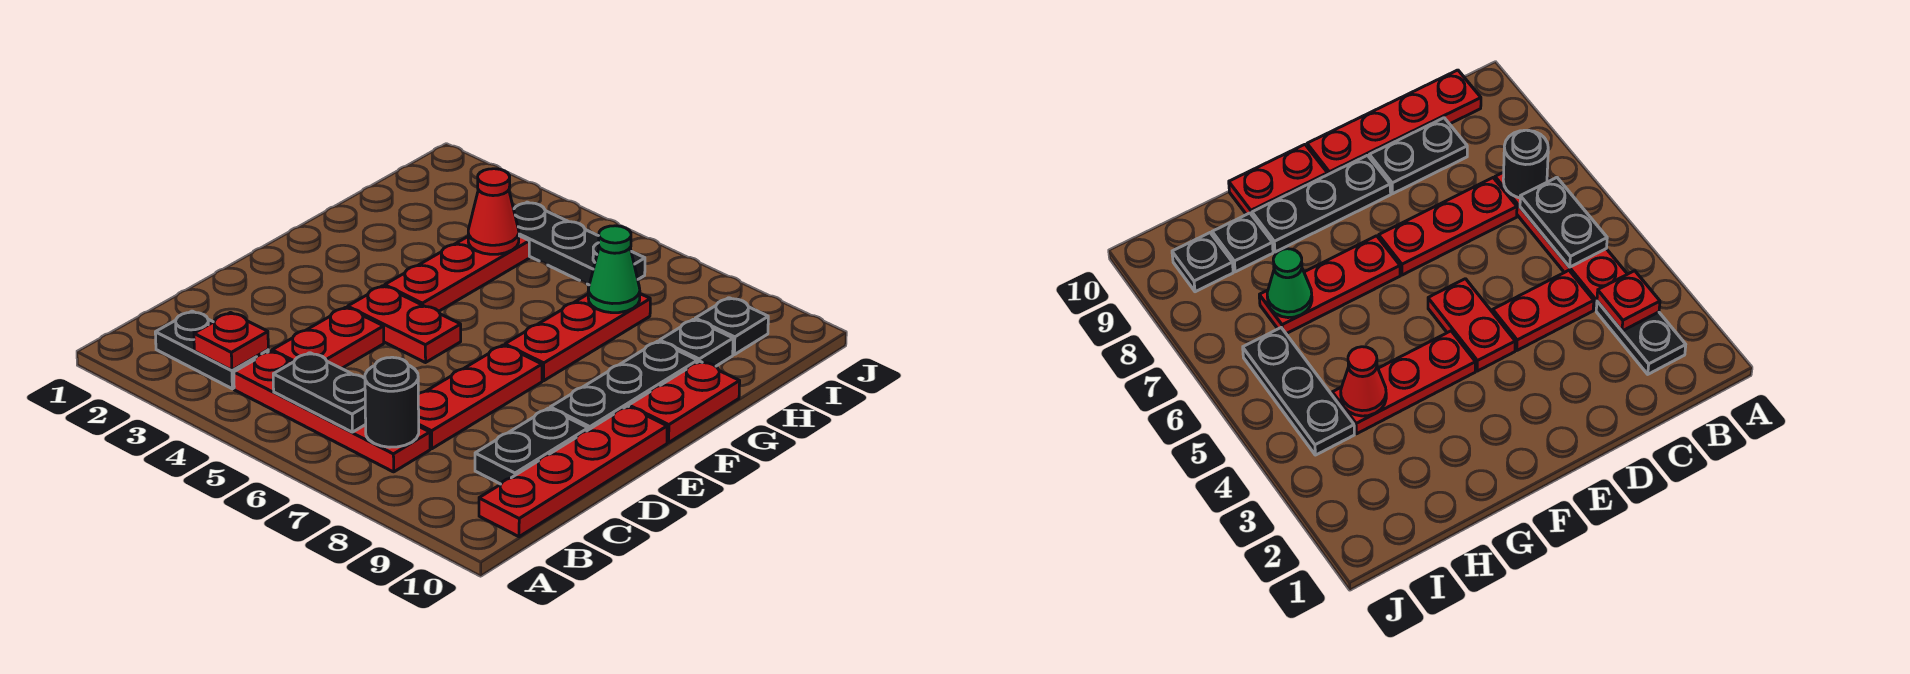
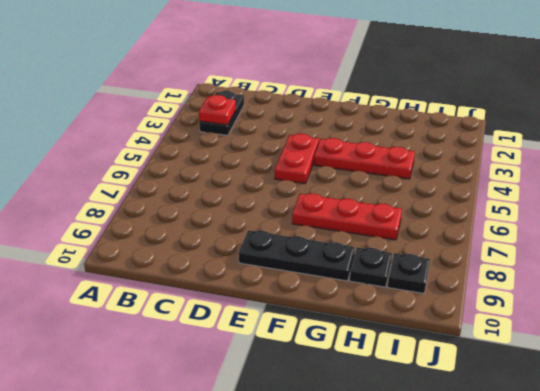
none -> red plate B4:B7 level 1
none -> red plate B10:E10 level 1
none -> red plate C4:D4 level 1

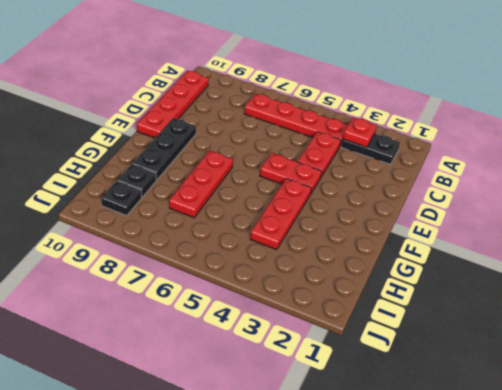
none -> red plate C7:E7 level 1
none -> black plate C9:D9 level 1
none -> red plate F10:G10 level 1

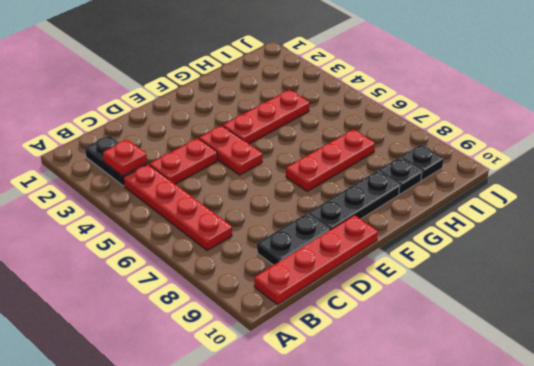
none -> red plate C7:E7 level 1
none -> red plate F10:G10 level 1
none -> black plate I4:I6 level 1

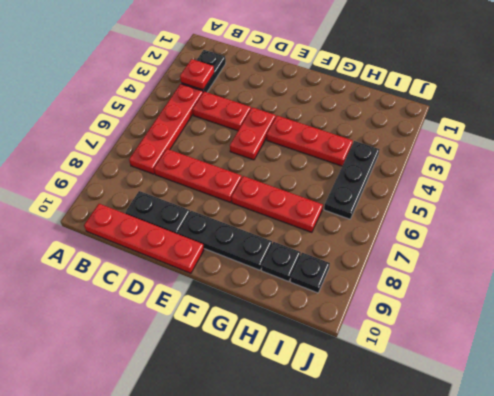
none -> red plate F10:G10 level 1
none -> black plate B5:B6 level 2
none -> black round brick B7 level 2

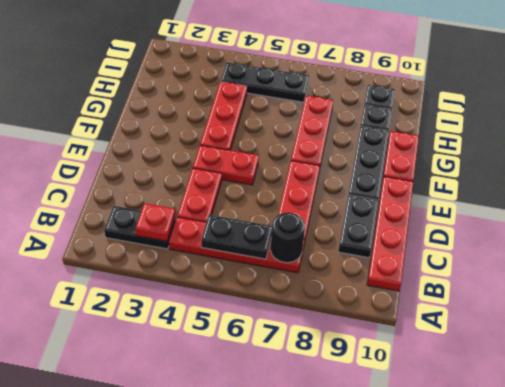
none -> red cone H4 level 2
none -> green cone H7 level 2

